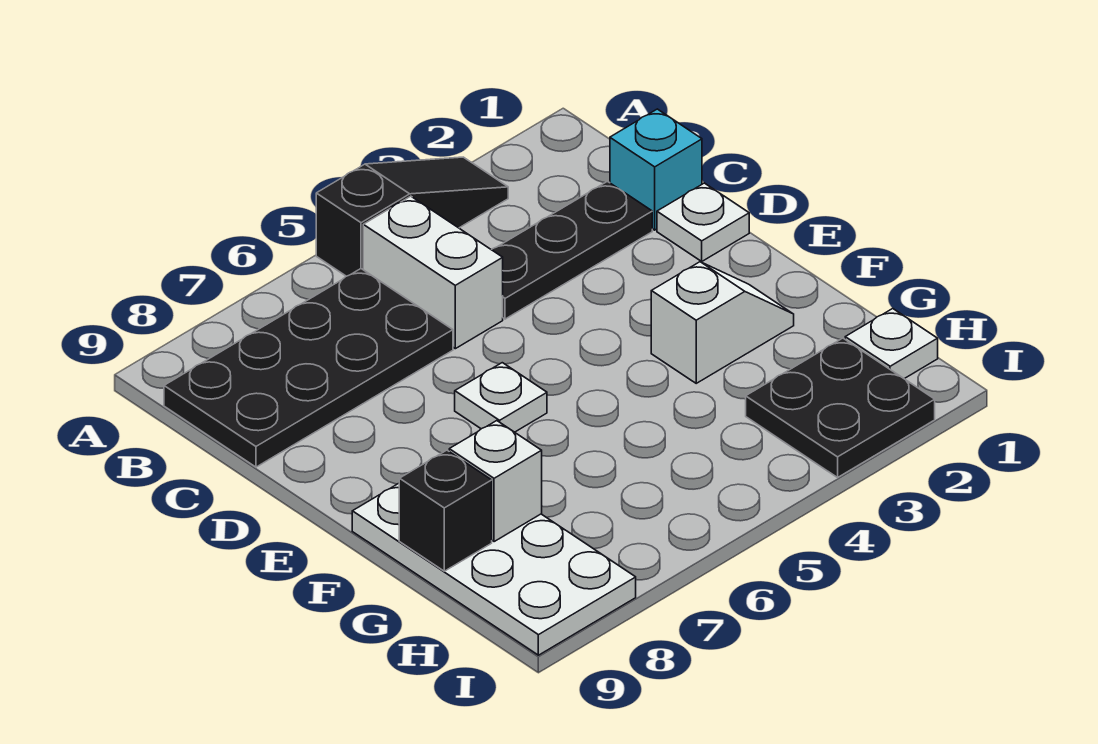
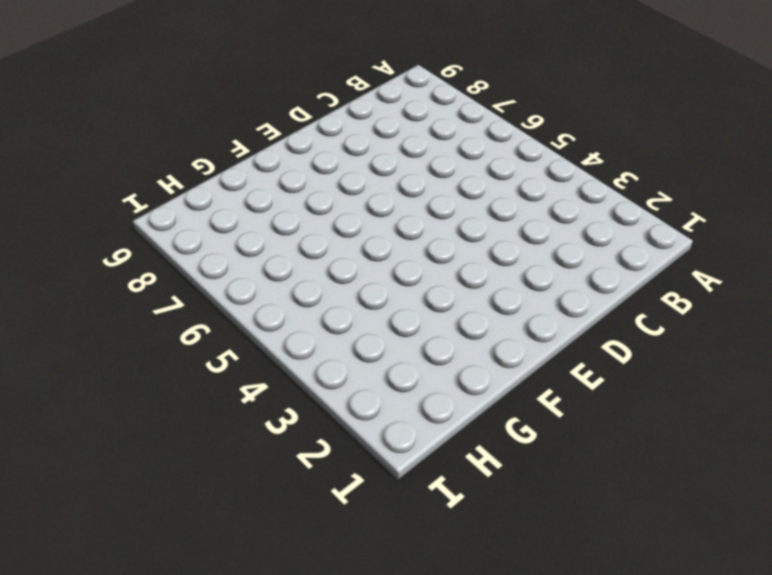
none -> black slope A3:A5 level 1 top 5
none -> white brick B5:C5 level 1
none -> black plate B6:C9 level 1

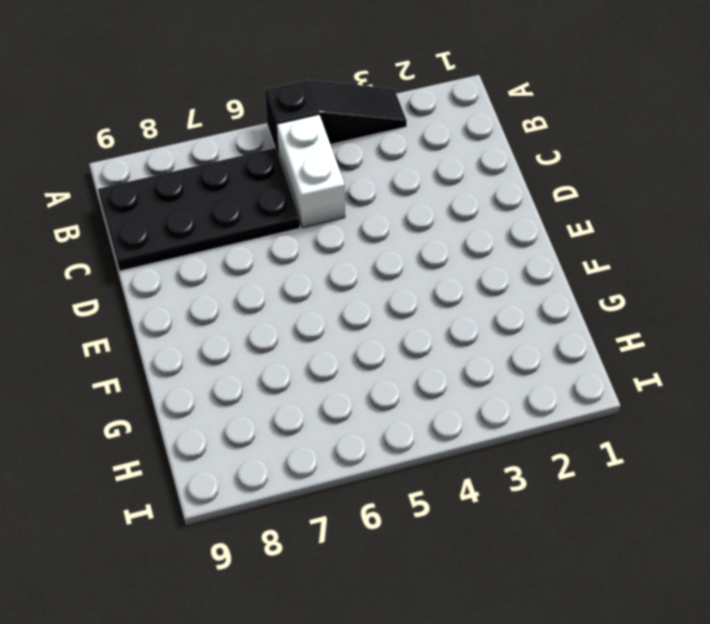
none -> cyan brick C1 level 1
none -> black plate C2:C4 level 1
none -> white plate D1 level 1

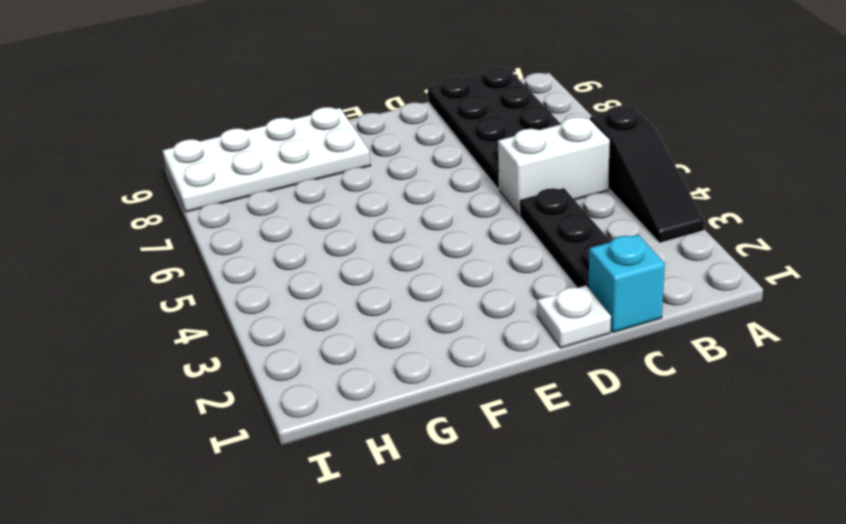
none -> white plate E6 level 1
none -> white slope F2:F3 level 1 top 3
none -> white plate H1 level 1

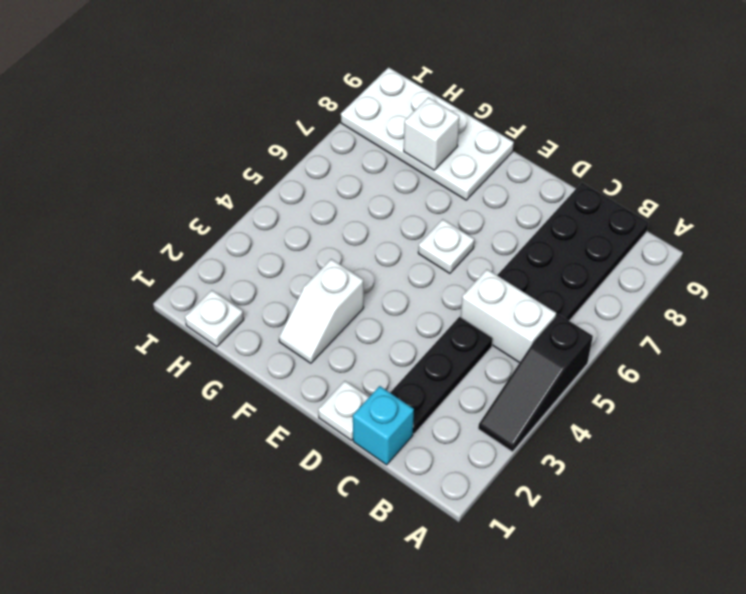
none -> black plate H2:I3 level 1
none -> black brick G9 level 2

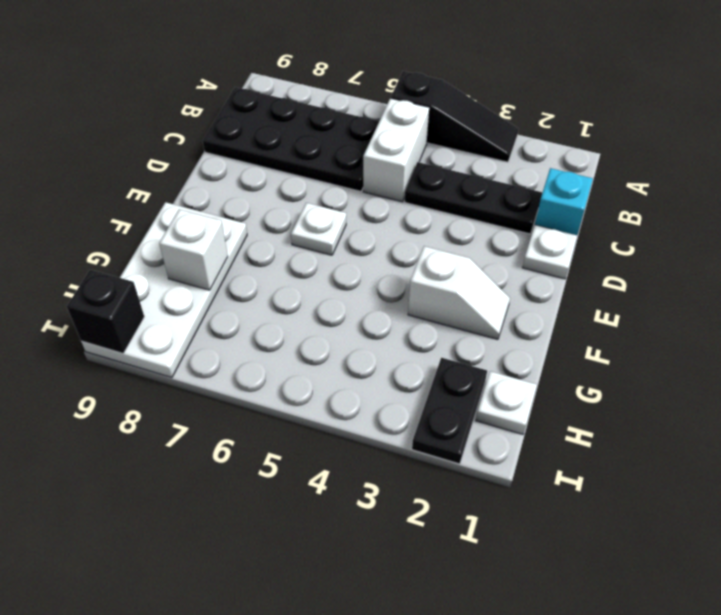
black plate H2:I2 level 1 -> black plate H2:I3 level 1
black brick I9 level 2 -> black brick G9 level 2

